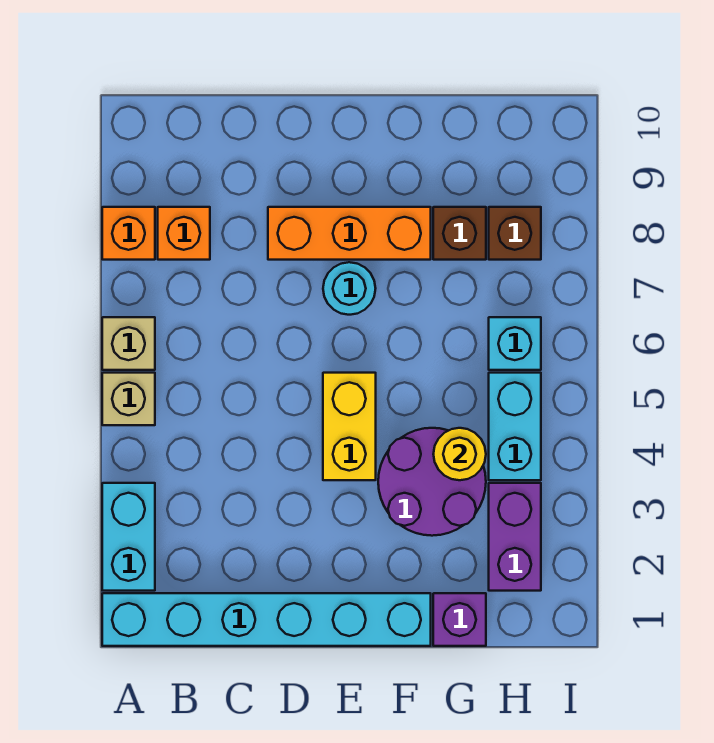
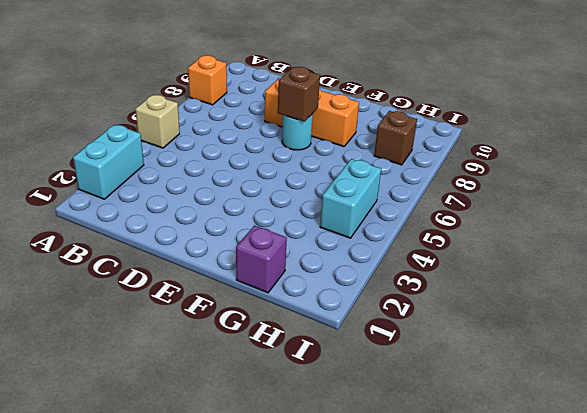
brown brick E7 level 2 -> brown brick G8 level 1
none -> cyan brick A1:F1 level 1
none -> tan brick A6 level 1
none -> orange brick B8 level 1

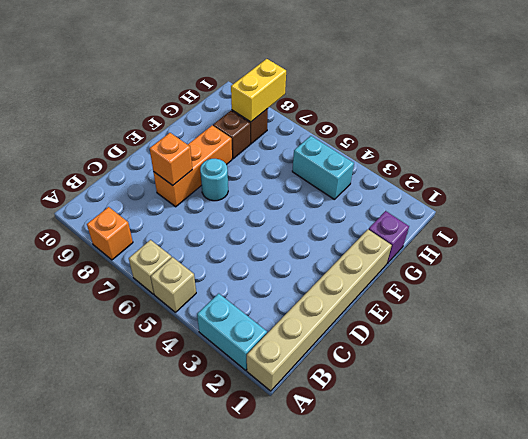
tan brick A1:F1 level 1 -> cyan brick A1:F1 level 1
orange brick D8 level 2 -> orange brick B8 level 1
yellow brick H8:I8 level 2 -> yellow brick E4:E5 level 1
none -> purple round brick F3:G4 level 1
none -> purple brick H2:H3 level 1
none -> cyan brick H6 level 1

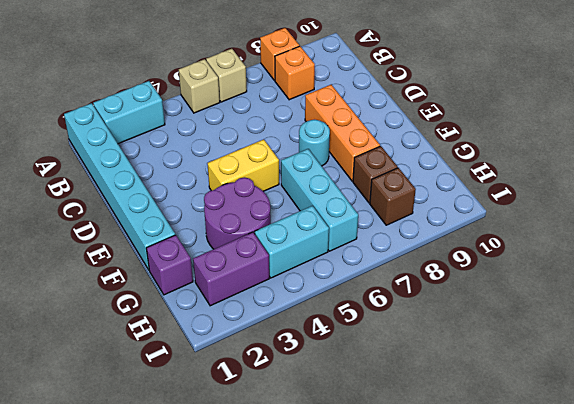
cyan brick F6:H6 level 1 -> cyan brick H6 level 1
none -> yellow round brick G4 level 2

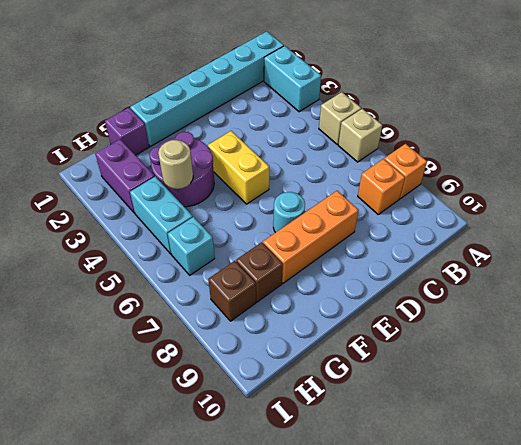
tan round brick G4 level 2 -> yellow round brick G4 level 2

